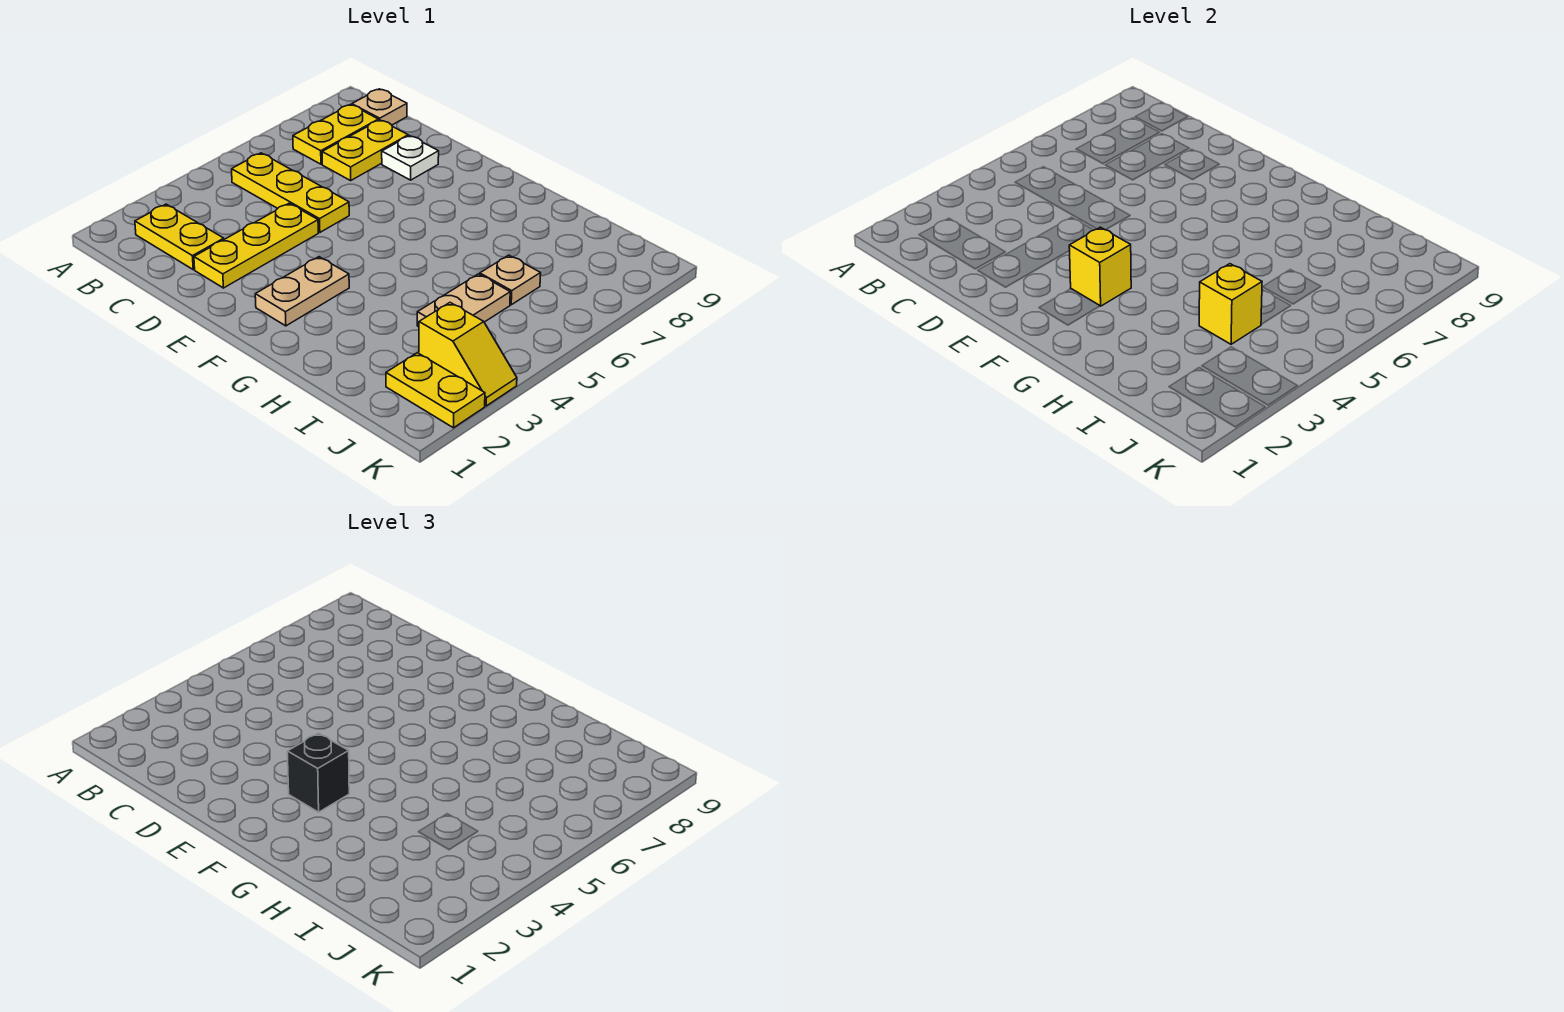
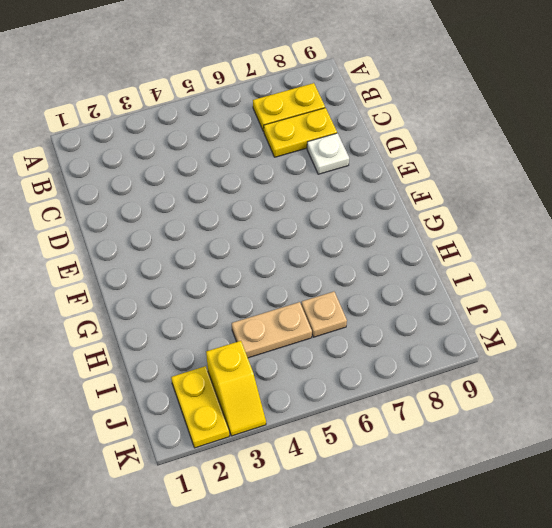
none -> yellow plate B2:C2 level 1
none -> yellow plate B5:D5 level 1
none -> tan plate B9 level 1

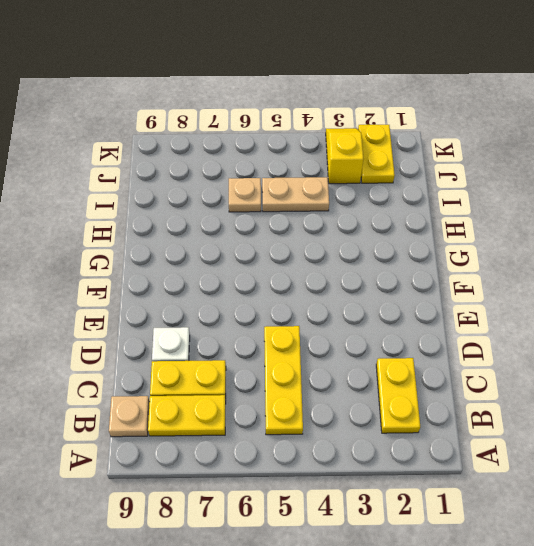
none -> yellow plate D2:D4 level 1
none -> tan plate F2:F3 level 1
none -> yellow brick F3 level 2

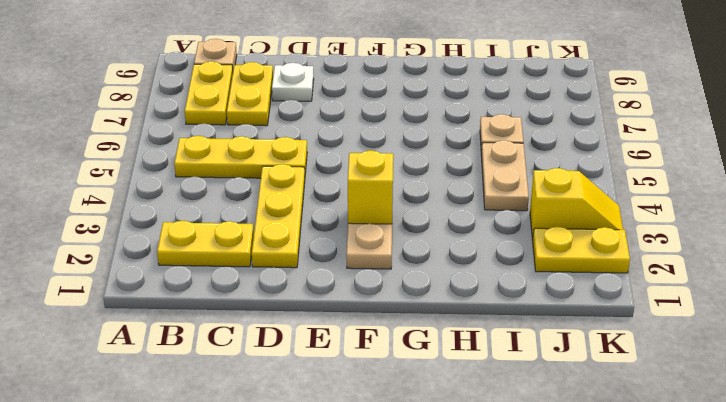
none -> yellow brick I4 level 2
none -> black brick F3 level 3

